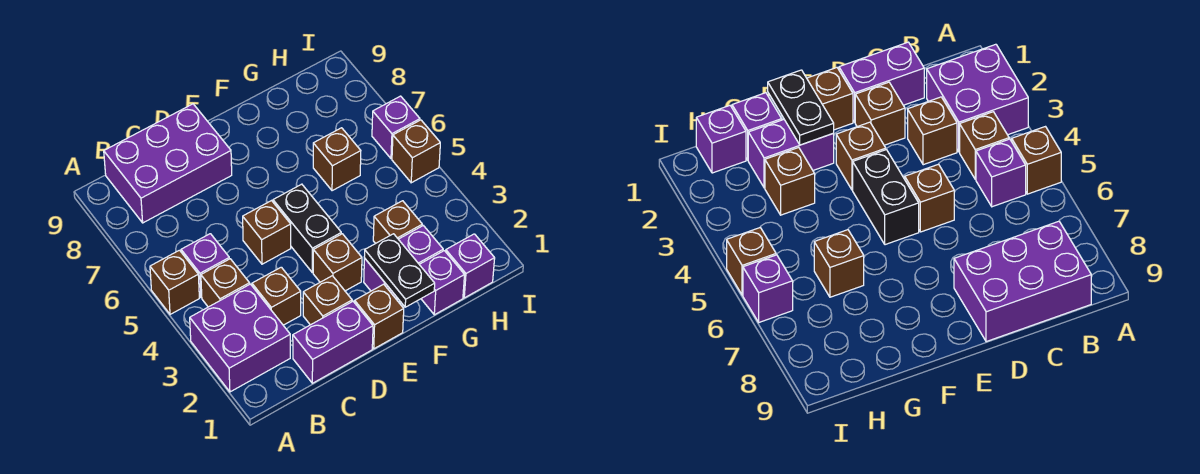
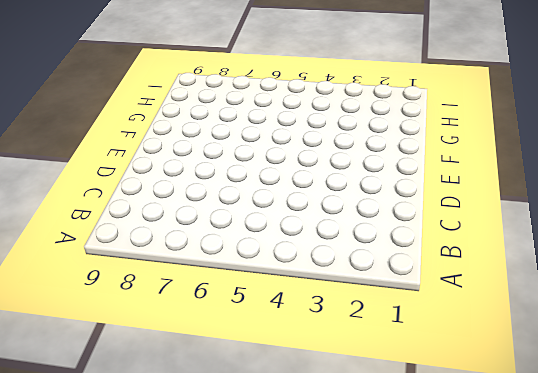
none -> purple brick A2:B3 level 1
none -> brown brick A5 level 1
none -> brown brick B4 level 1

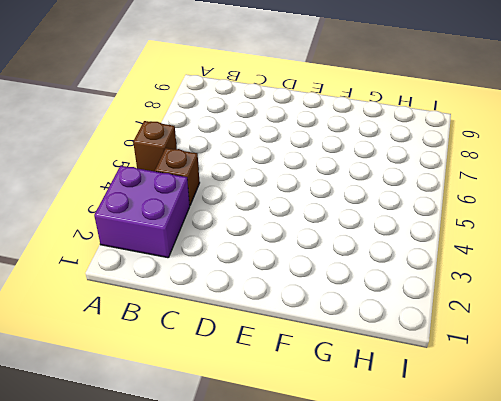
none -> purple brick B5 level 1
none -> purple brick B8:D9 level 1
none -> purple brick C1:D1 level 1

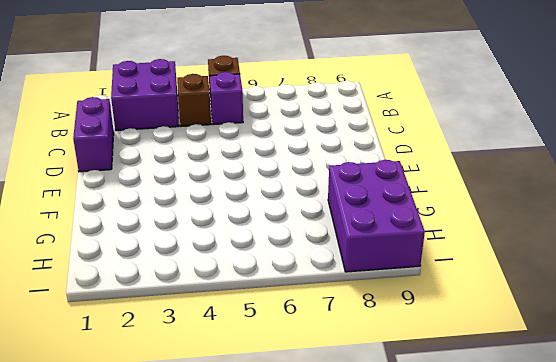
purple brick G8:I9 level 1 -> purple brick B8:D9 level 1
none -> brown brick C3 level 1
none -> brown brick D2 level 1
none -> brown brick D5 level 1

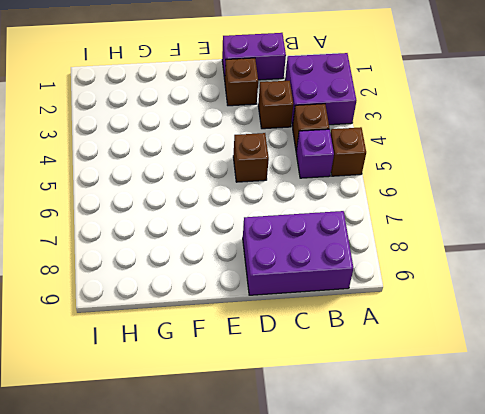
none -> brown brick E1 level 1
none -> brown brick E3 level 1
none -> black brick E4:E5 level 1

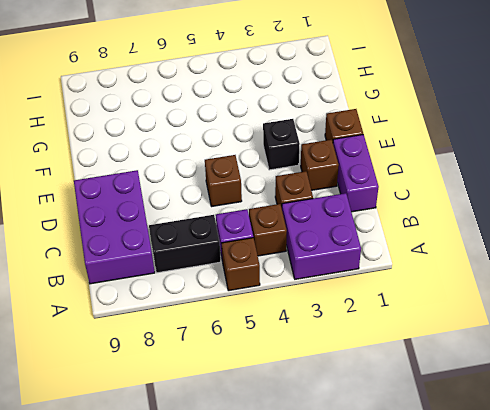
black brick B6:B7 level 1 -> black brick E4:E5 level 1
black brick E3 level 1 -> brown brick E3 level 1
none -> purple brick F2:G2 level 1
none -> purple brick G1 level 1
none -> brown brick G3 level 1

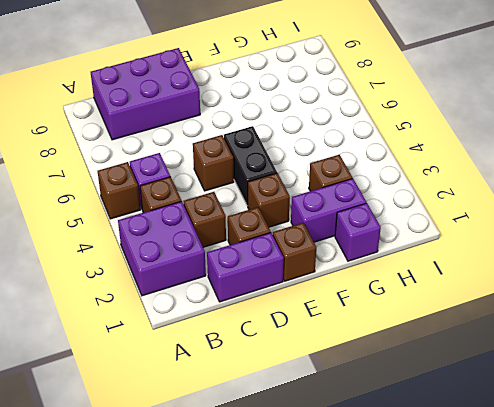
none -> brown brick G6 level 1
none -> purple brick H1 level 1
none -> brown brick I5 level 1

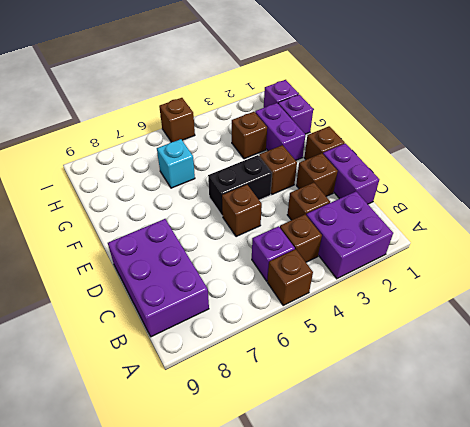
cyan brick G6 level 1 -> brown brick G6 level 1
none -> purple brick I6 level 1
none -> black plate F1:F2 level 2

